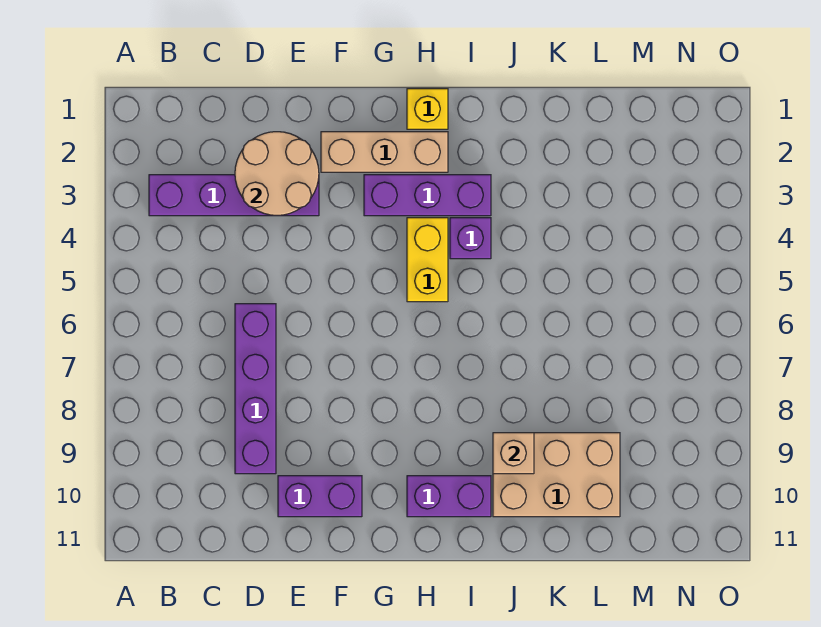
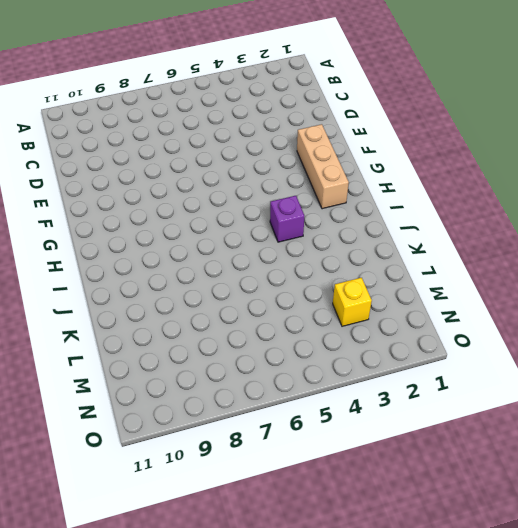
yellow brick M3 level 1 -> yellow brick H1 level 1
none -> purple brick B3:E3 level 1
none -> purple brick D6:D9 level 1
none -> purple brick E10:F10 level 1

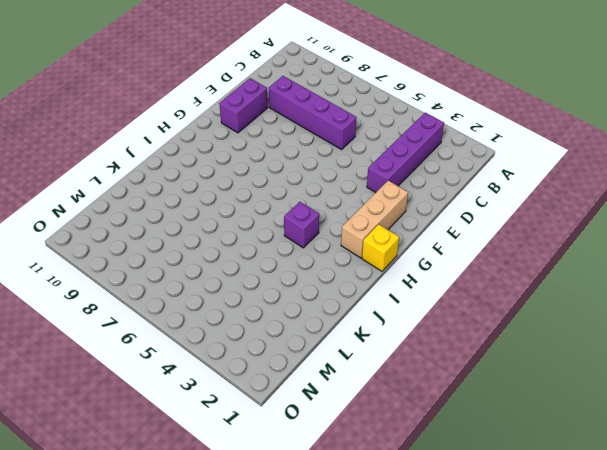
none -> purple brick G3:I3 level 1
none -> yellow brick H4:H5 level 1
none -> purple brick H10:I10 level 1

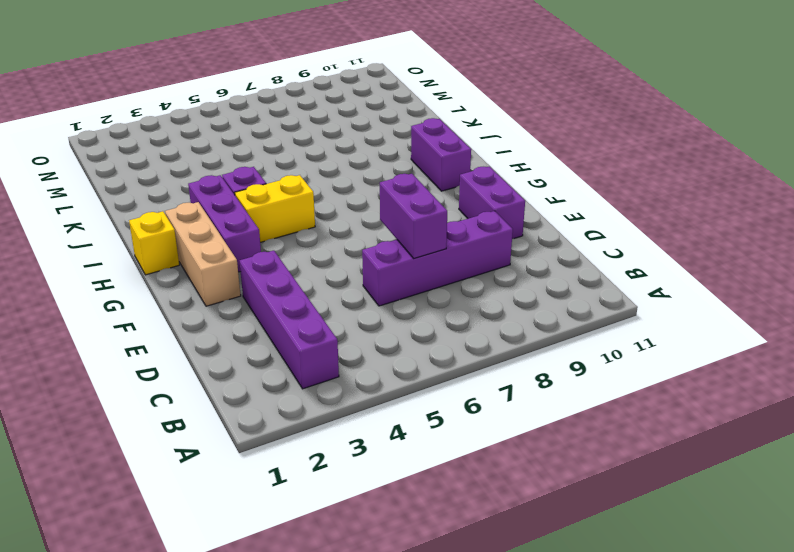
purple brick D7:E7 level 2 -> none
none -> tan brick J9:L10 level 1
none -> tan round brick D2:E3 level 2
none -> tan brick J9 level 2

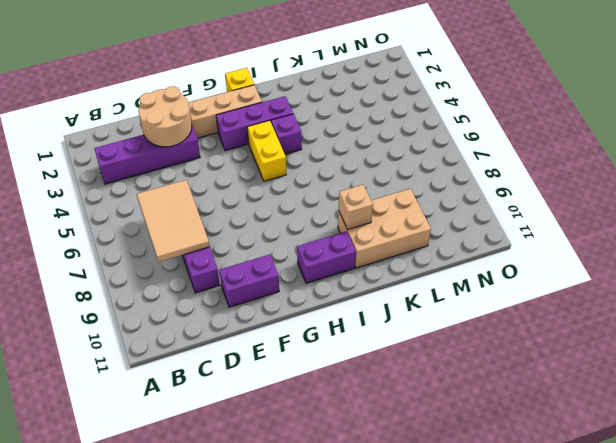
tan tile C6:D8 level 2 -> none

